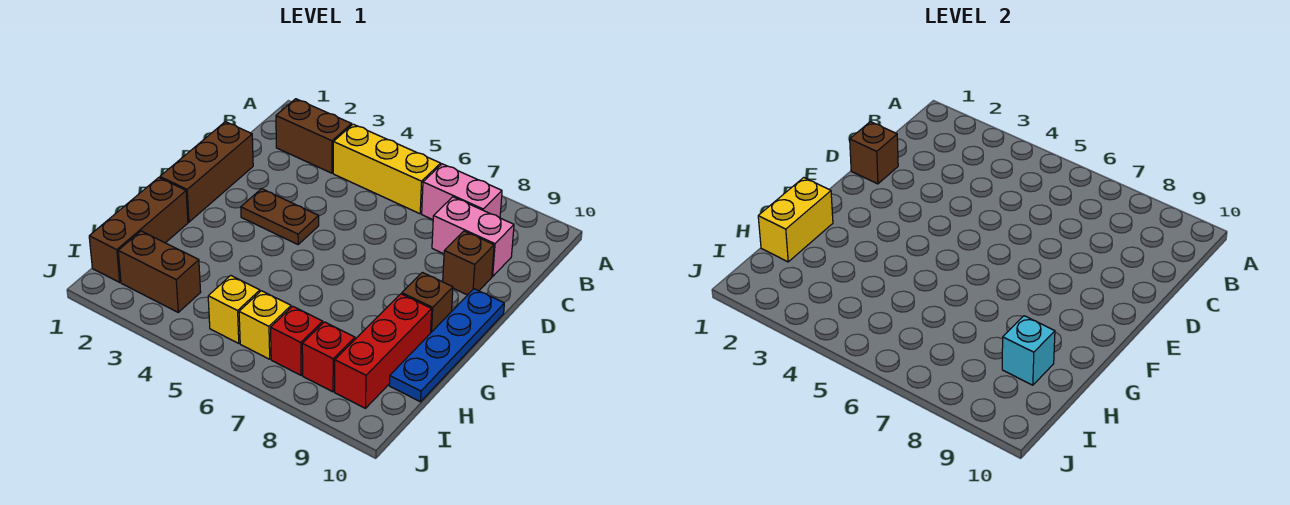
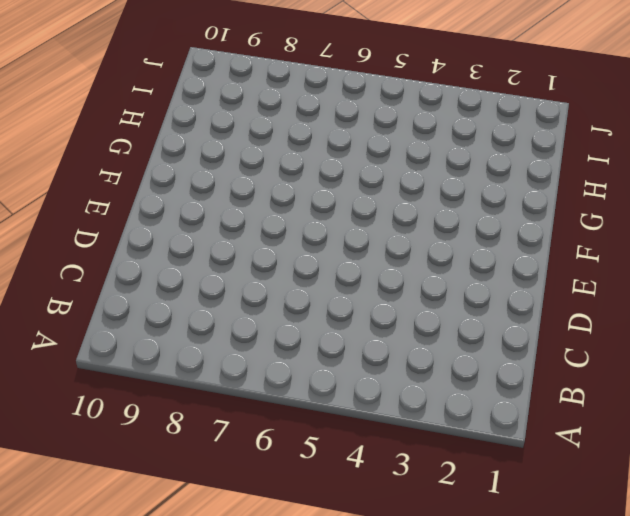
none -> brown brick B2:B3 level 1
none -> yellow brick B4:B6 level 1
none -> pink brick B7:B8 level 1

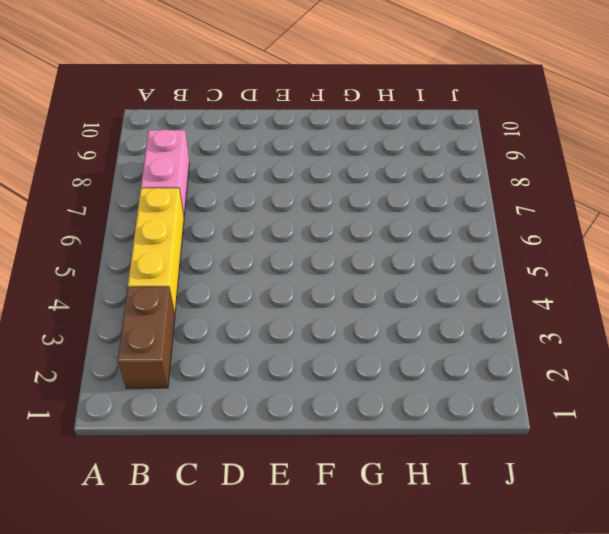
none -> pink brick C8:C9 level 1
none -> brown brick D1:F1 level 1
none -> brown brick D9 level 1

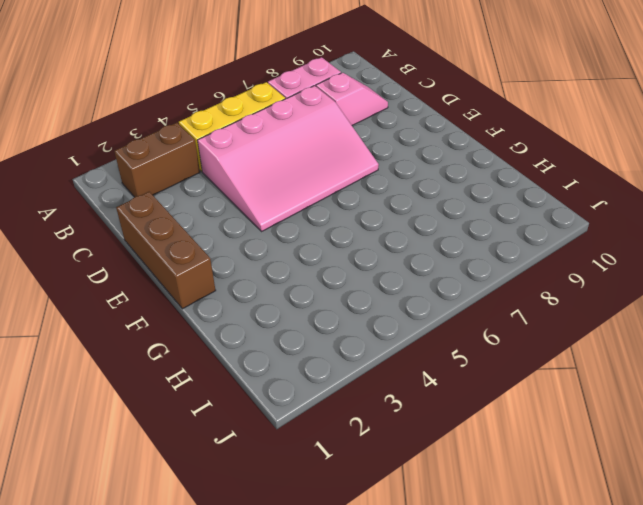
pink slope C4:E7 level 1 top C -> brown plate E3:E4 level 1
pink slope C8:C9 level 1 top 8 -> pink brick C8:C9 level 1
none -> brown brick D9 level 1
none -> blue plate E10:H10 level 1
none -> brown brick F9 level 1

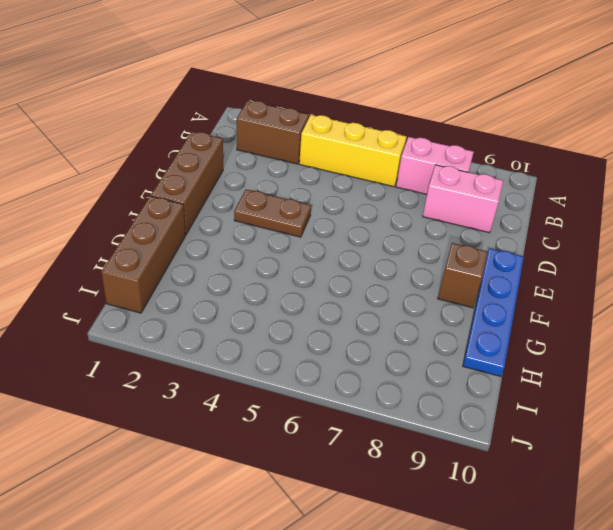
none -> brown brick D9 level 1
none -> red brick G9:I9 level 1
none -> brown brick I2:I3 level 1

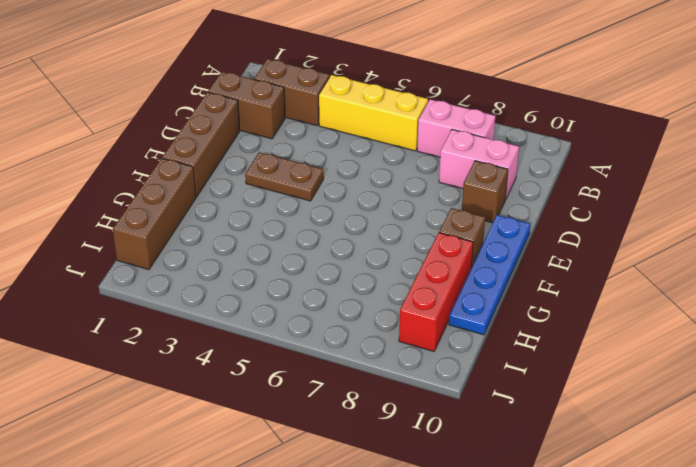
brown brick C1:C2 level 1 -> brown brick I2:I3 level 1
none -> yellow brick I5 level 1
none -> yellow brick I6 level 1
none -> red brick I7 level 1

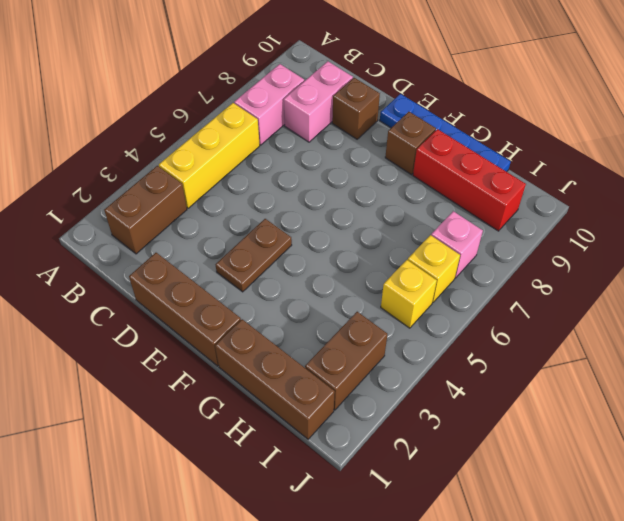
pink brick I7 level 1 -> red brick I7 level 1
none -> red brick I8 level 1
none -> brown brick D1 level 2
none -> yellow brick G1:H1 level 2

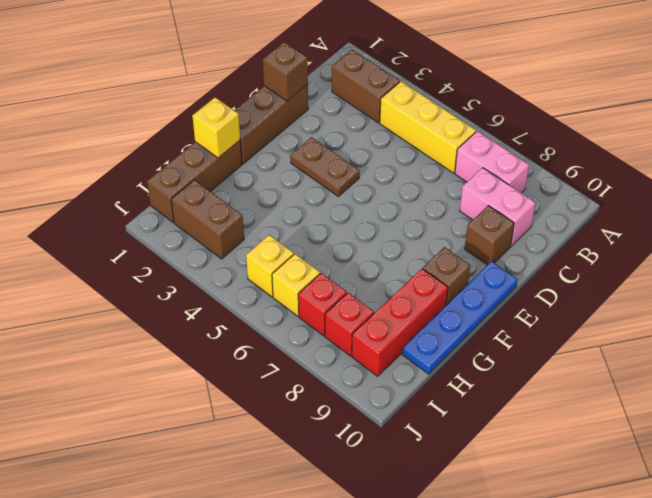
yellow brick G1 level 2 -> yellow brick G1:H1 level 2
none -> cyan brick H9 level 2

